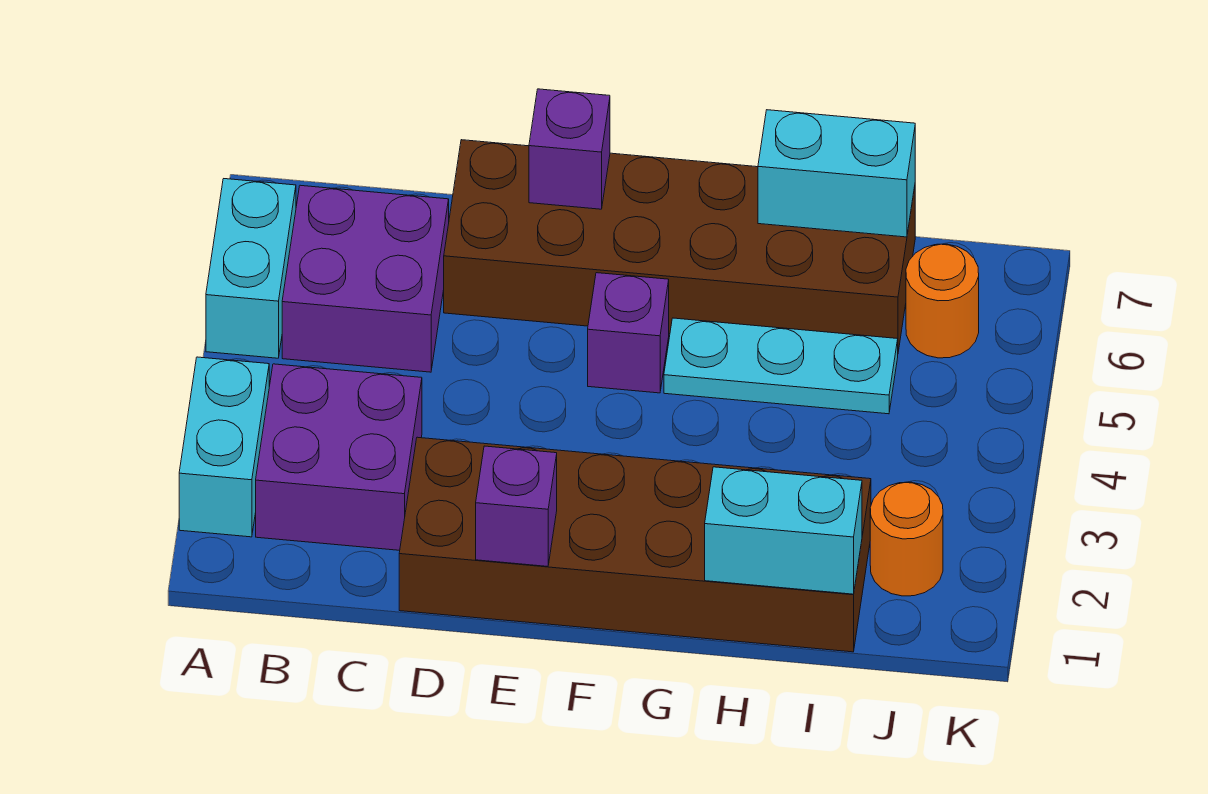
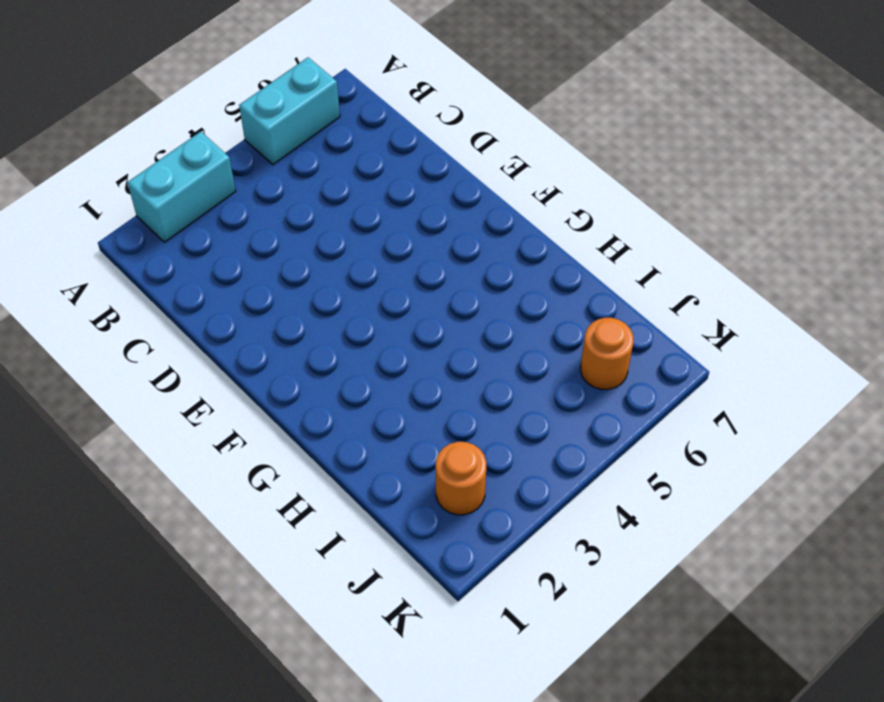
none -> purple brick B2:C3 level 1
none -> purple brick B5:C6 level 1
none -> brown brick D1:I2 level 1

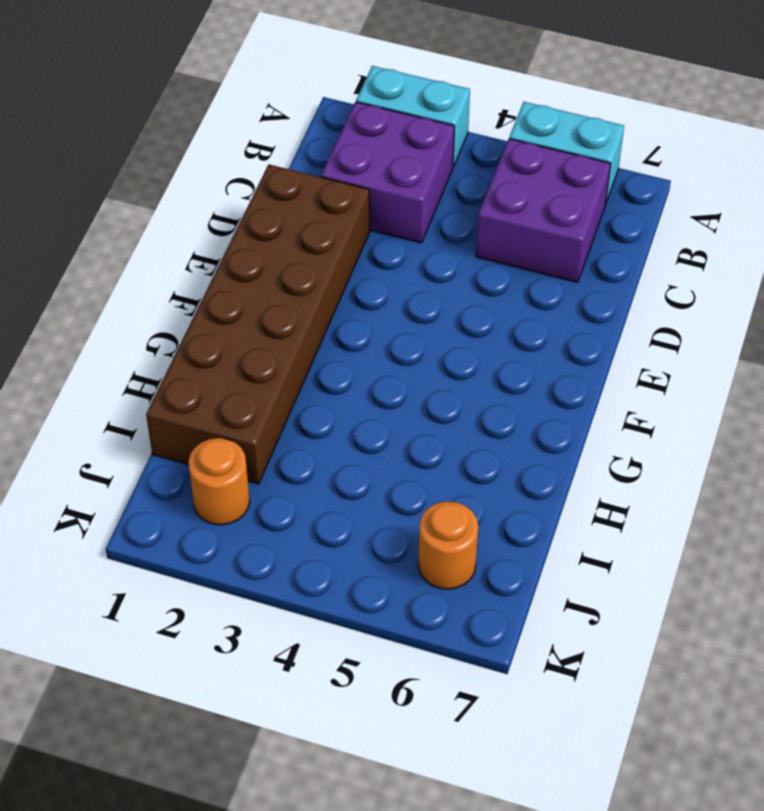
none -> brown brick D6:I7 level 1
none -> purple brick F5 level 1
none -> cyan plate G5:I5 level 1

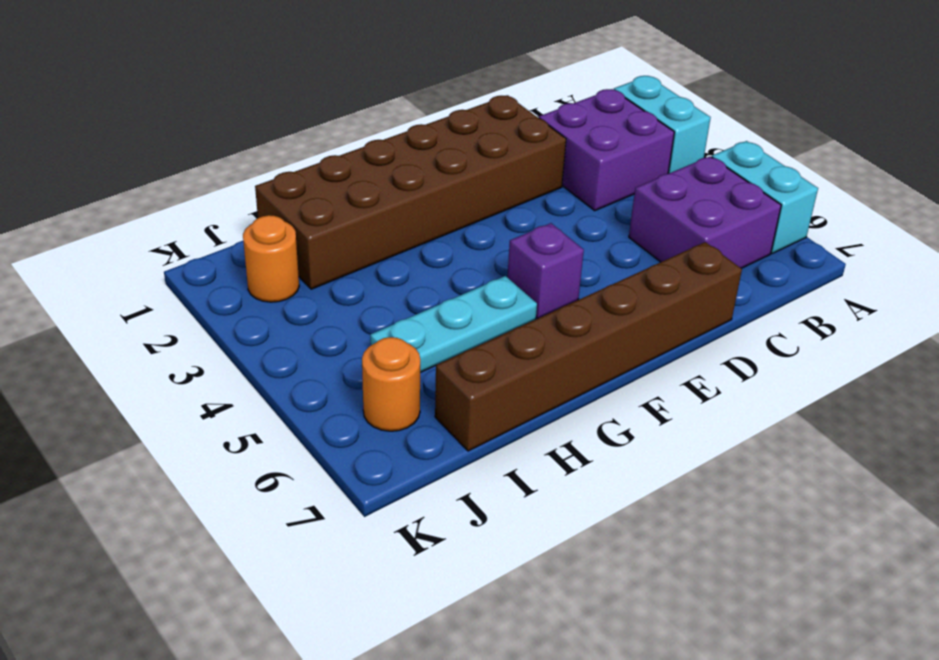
brown brick D7:I7 level 1 -> brown brick D6:I7 level 1
none -> purple brick E1 level 2
none -> purple brick E7 level 2
none -> cyan brick H1:I1 level 2

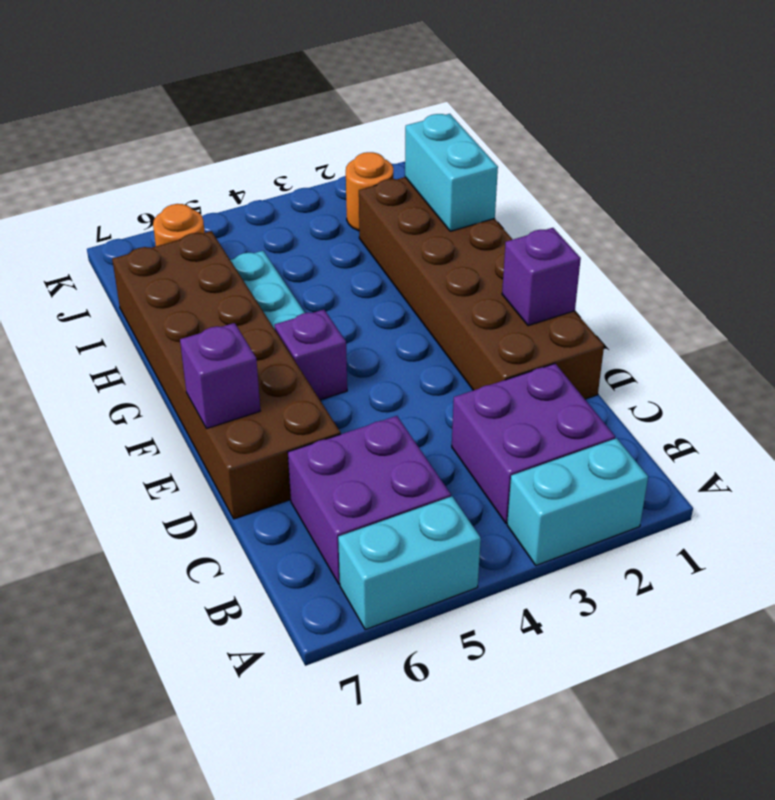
none -> cyan brick H7:I7 level 2

